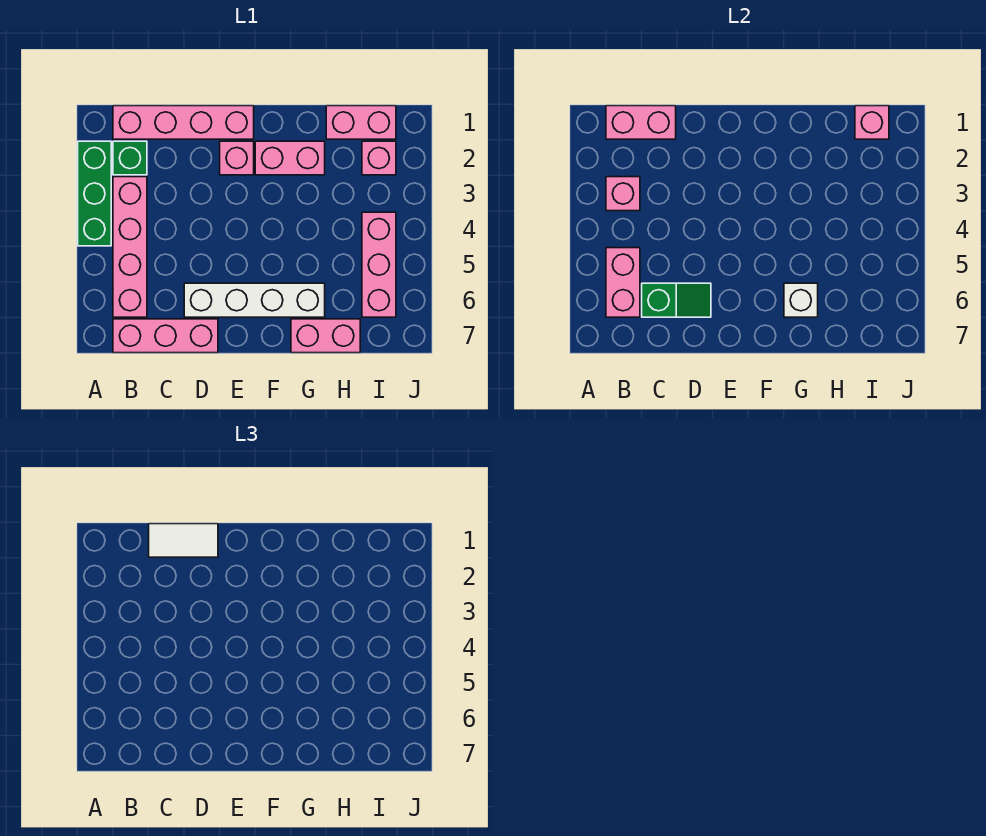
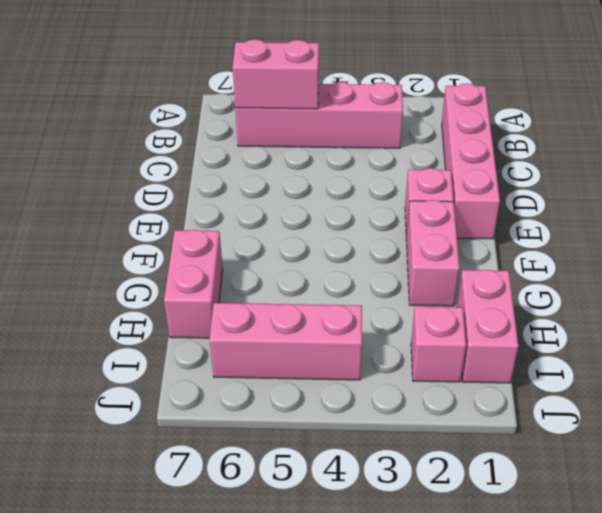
none -> green brick A2:A4 level 1
none -> green brick B2 level 1
none -> pink brick B7:D7 level 1

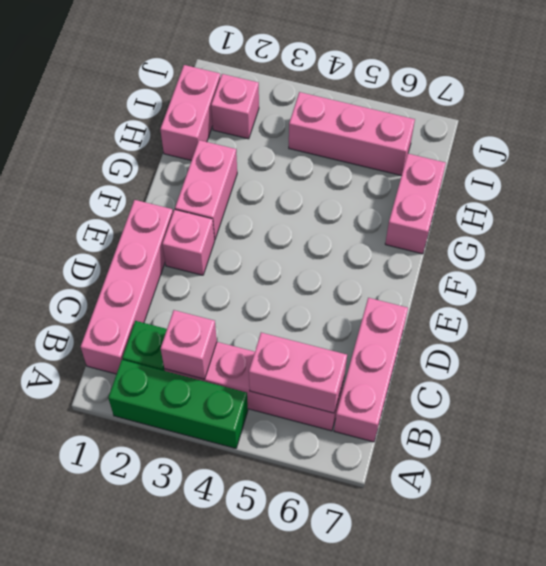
none -> white brick D6:G6 level 1
none -> pink brick B1:C1 level 2
none -> green slope C6:D6 level 2 top C

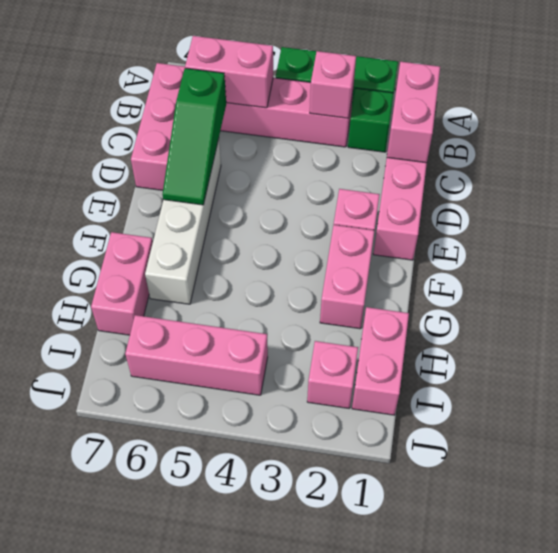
green slope C6:E6 level 2 top C -> green slope C6:D6 level 2 top C
none -> white brick G6 level 2
none -> pink brick I1 level 2
none -> white tile C1:D1 level 3

